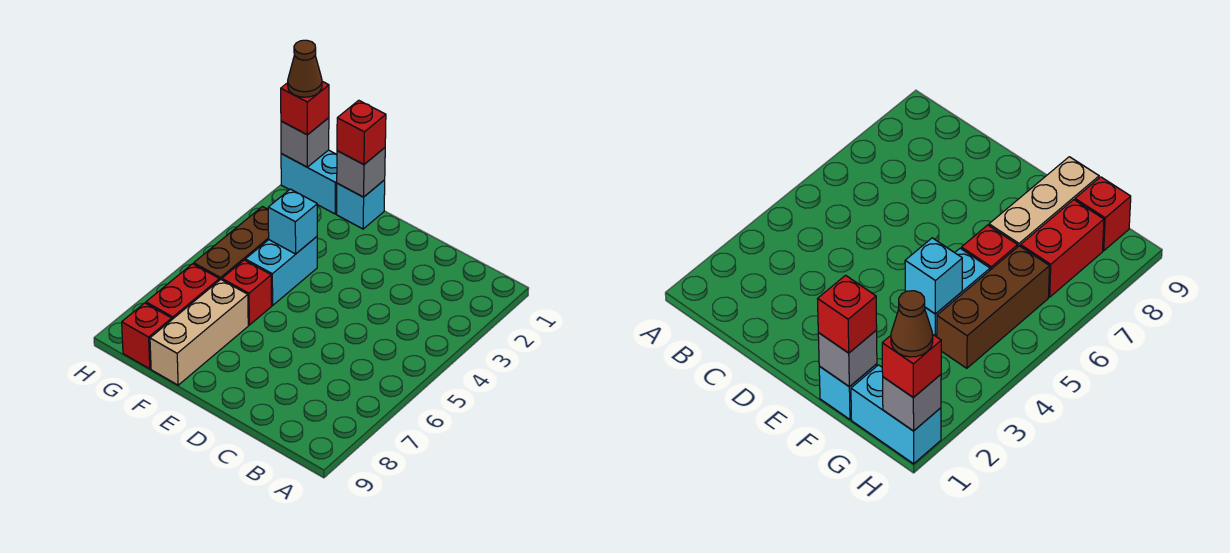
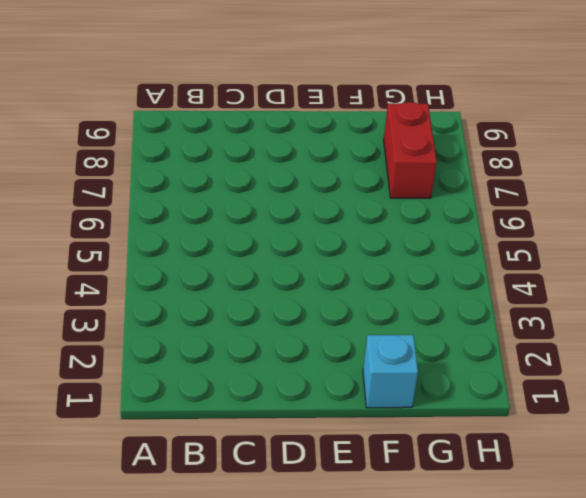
none -> cyan brick F4:F5 level 1
none -> red brick F6 level 1
none -> tan brick F7:F9 level 1

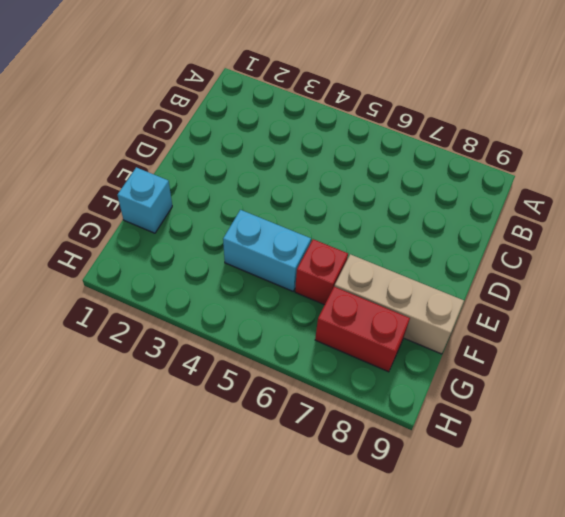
none -> cyan brick G1:H1 level 1
none -> brown brick G4:G6 level 1
none -> red brick G9 level 1

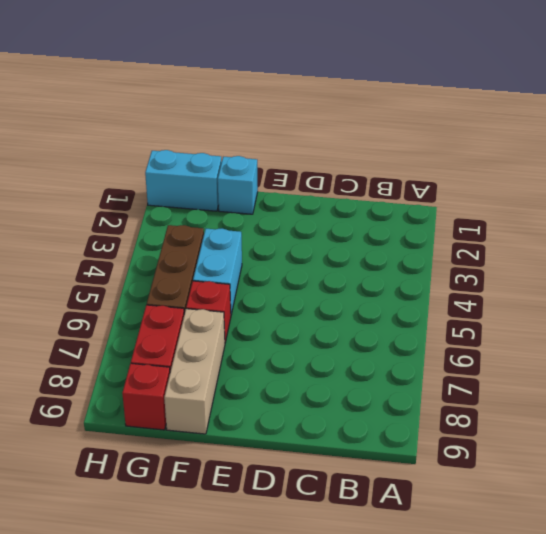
none -> grey brick F1 level 2
none -> cyan brick F4 level 2
none -> grey brick H1 level 2

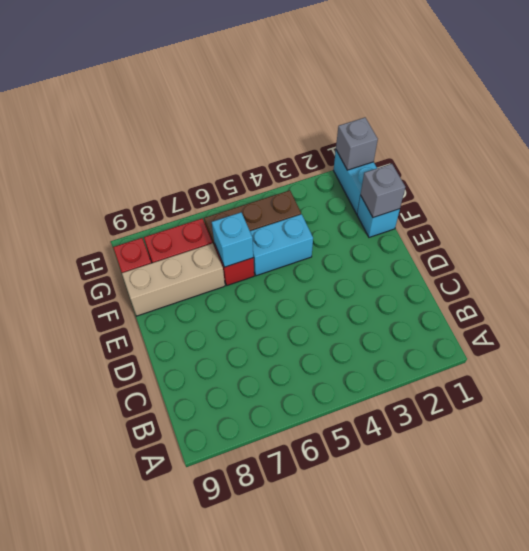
cyan brick F6 level 2 -> cyan brick F4 level 2
none -> red brick F1 level 3
none -> red brick H1 level 3
none -> brown cone H1 level 4

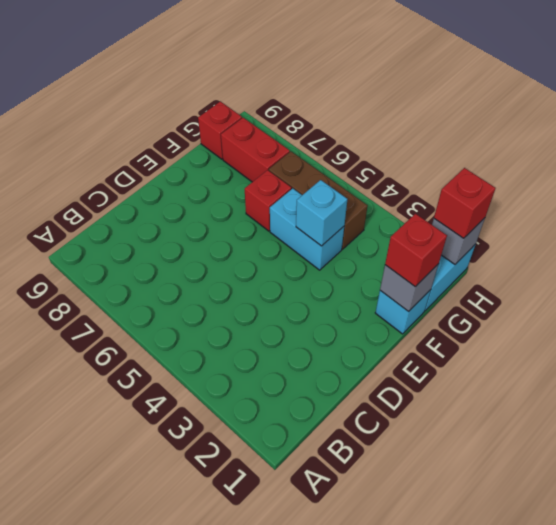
none -> tan brick F7:F9 level 1
none -> brown cone H1 level 4

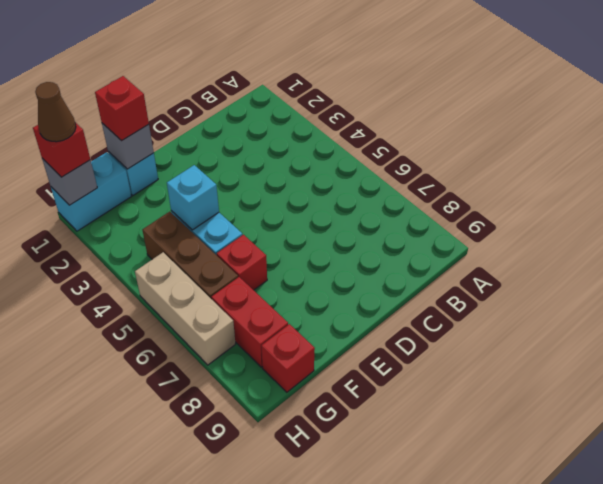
tan brick H5:H7 level 1 -> tan brick F7:F9 level 1

